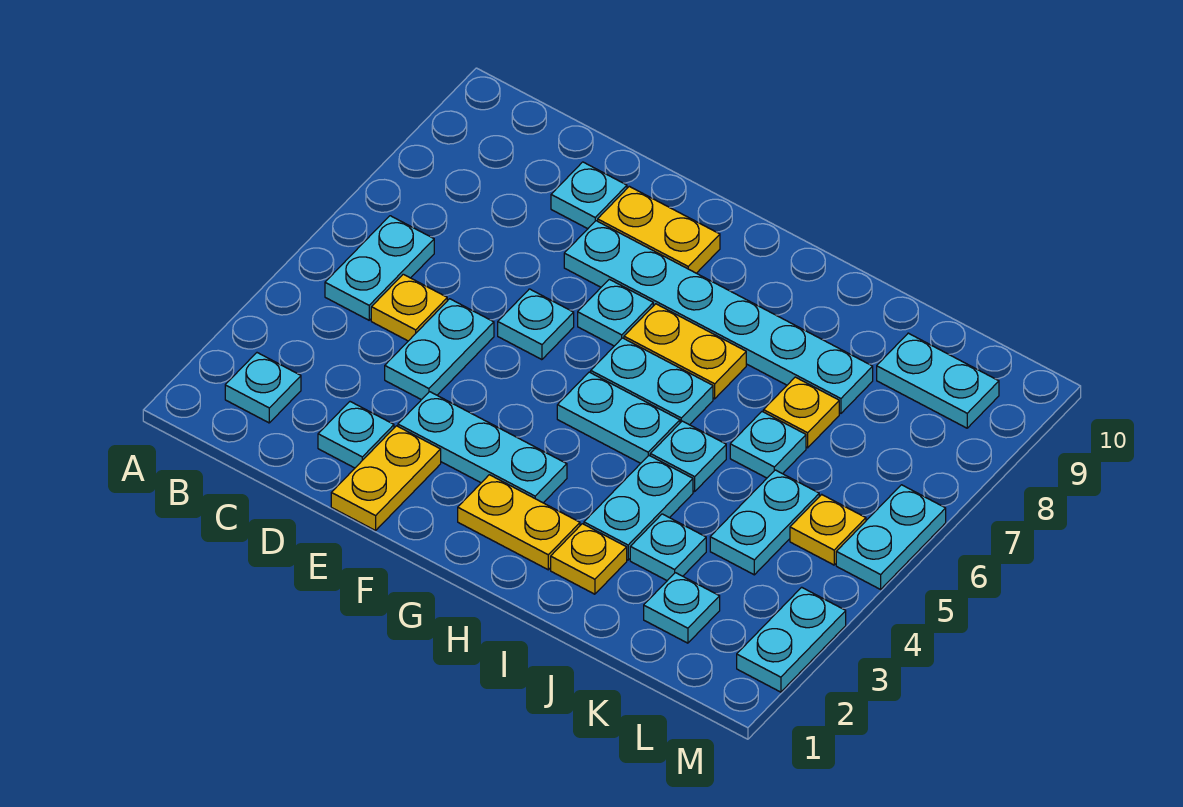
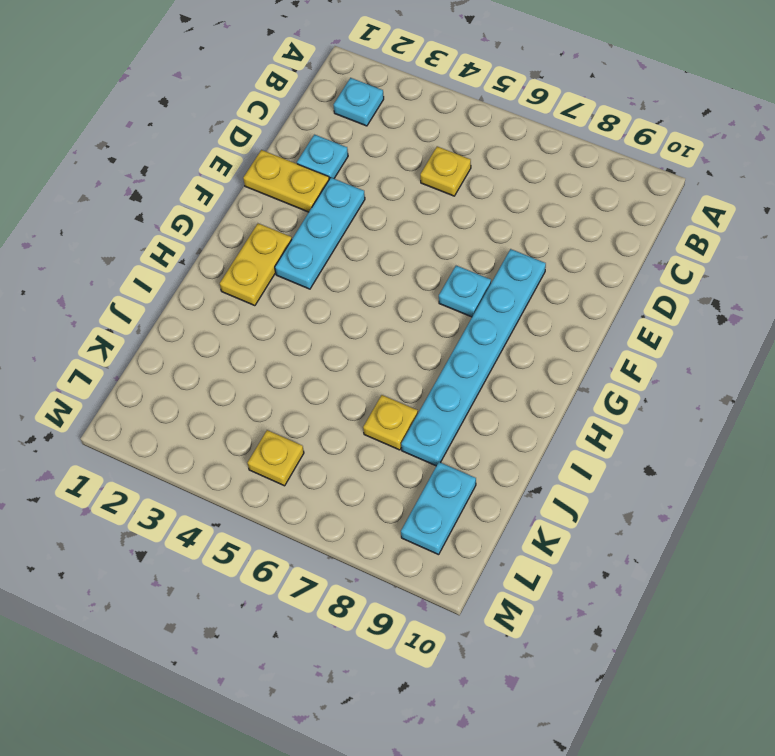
none -> cyan plate B5:B6 level 1
none -> cyan plate D4:D5 level 1
none -> cyan plate D9 level 1

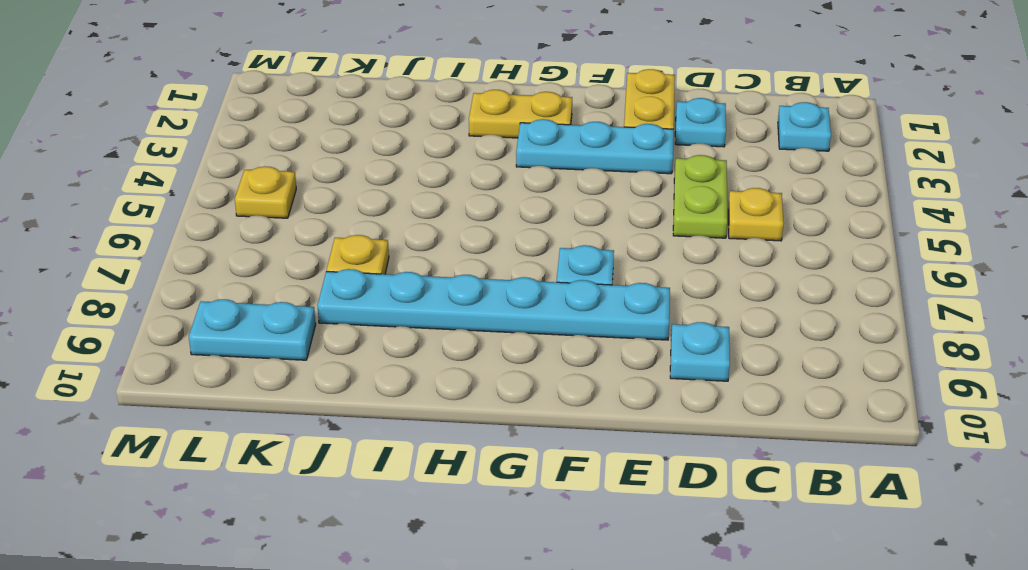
lime plate D4:D5 level 1 -> cyan plate D4:D5 level 1
none -> cyan plate B5:B6 level 1
none -> cyan plate E6 level 1
none -> yellow plate E9:F9 level 1

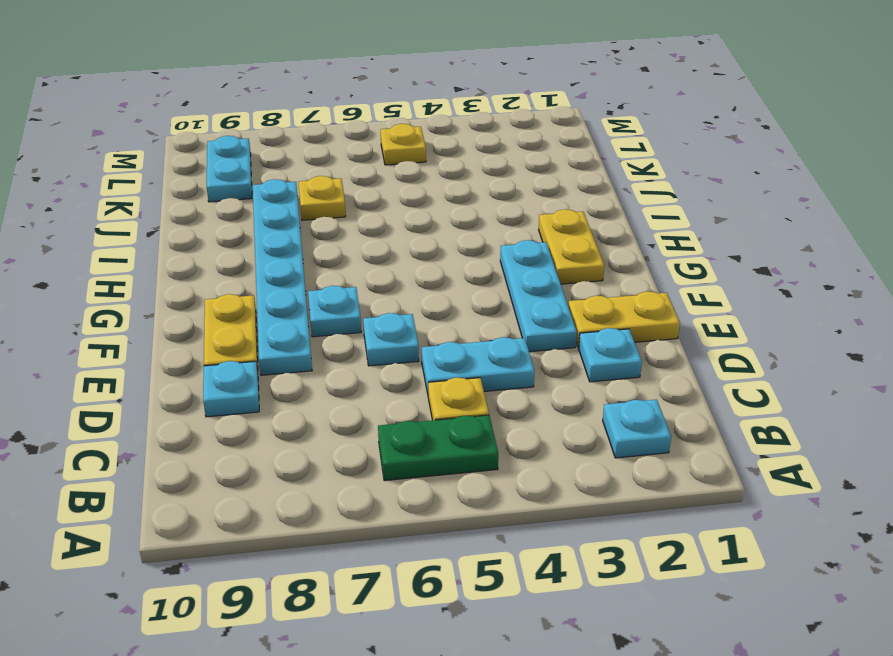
green plate B5:B6 level 1 -> cyan plate B5:B6 level 1
none -> cyan plate G5:H5 level 1
none -> cyan plate G6:H6 level 1
none -> yellow plate G7:H7 level 1

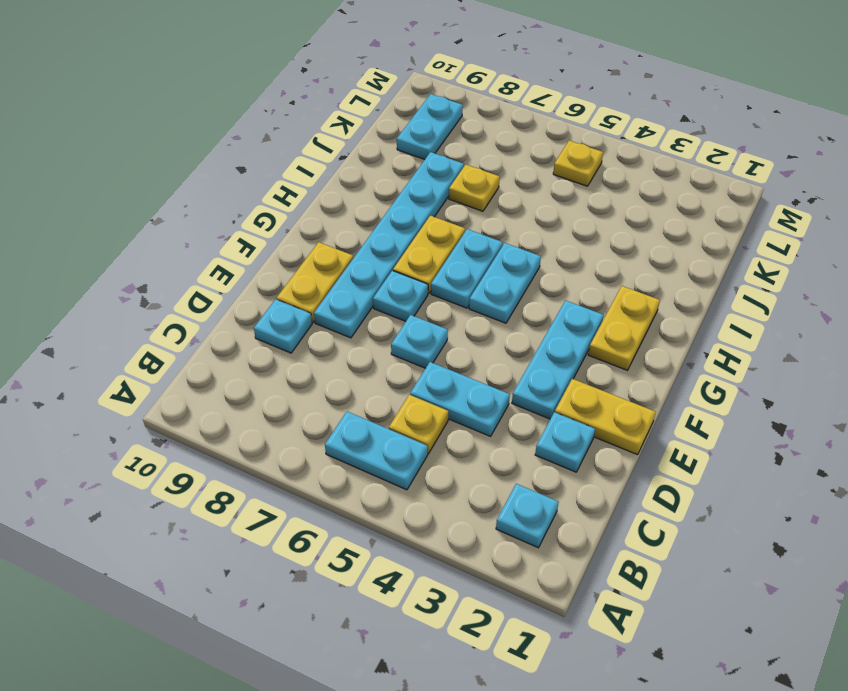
none -> yellow plate I2 level 1
none -> cyan plate I3:I4 level 1
none -> cyan plate I5 level 1

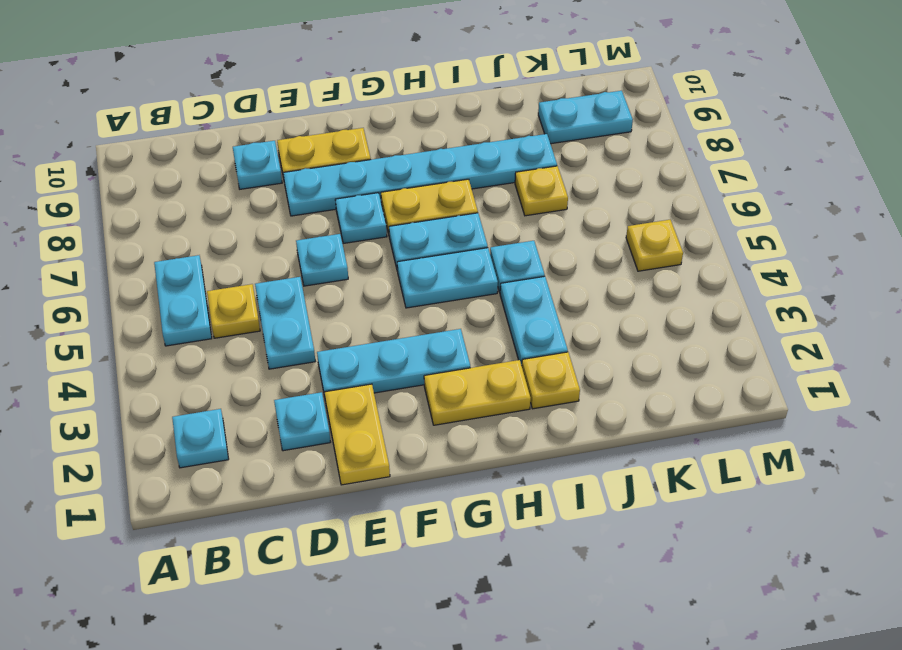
none -> cyan plate J3 level 1
none -> cyan plate J6 level 1
none -> cyan plate K2 level 1

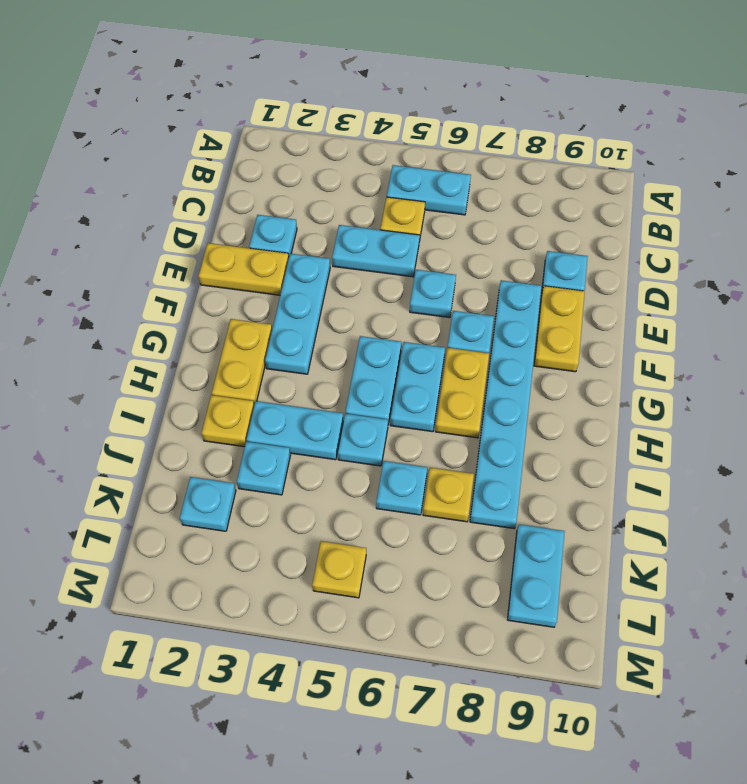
none -> cyan plate B2 level 1
none -> cyan plate K4:K5 level 1
none -> cyan plate M2:M3 level 1

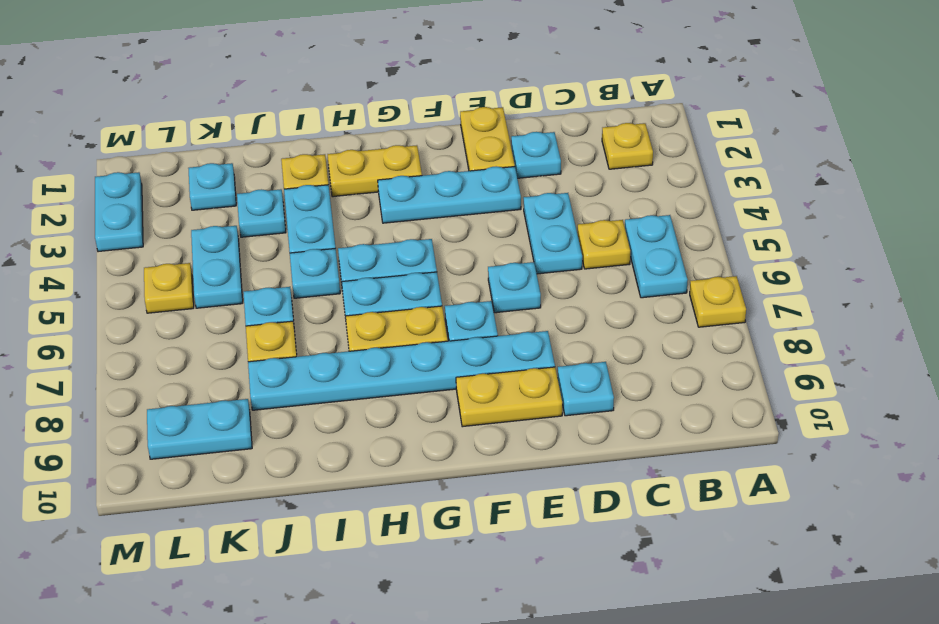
yellow plate A7 level 1 -> none
yellow plate B2 level 1 -> cyan plate B2 level 1
none -> cyan plate M5:M6 level 1

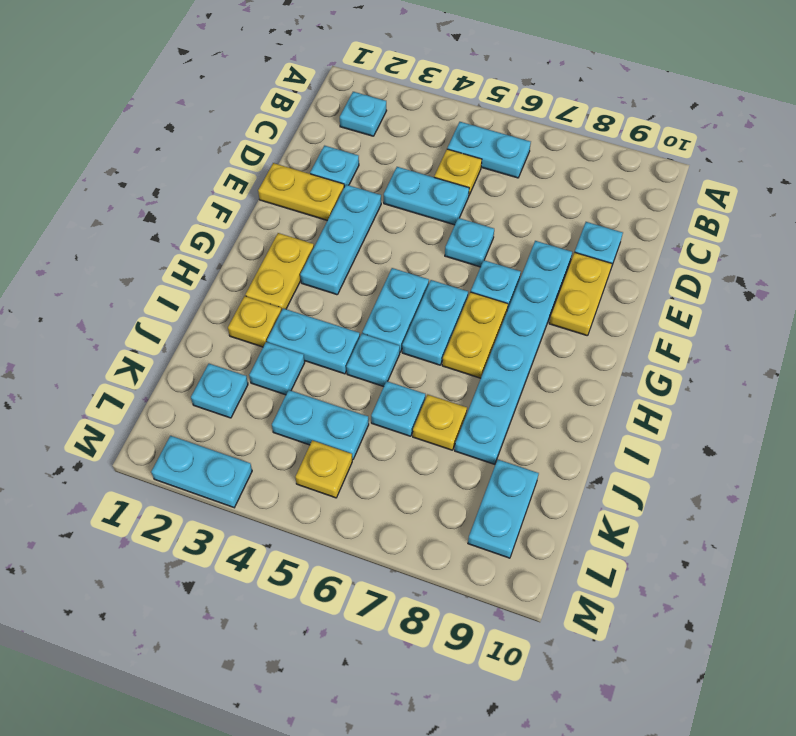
none -> cyan plate M5:M6 level 1

